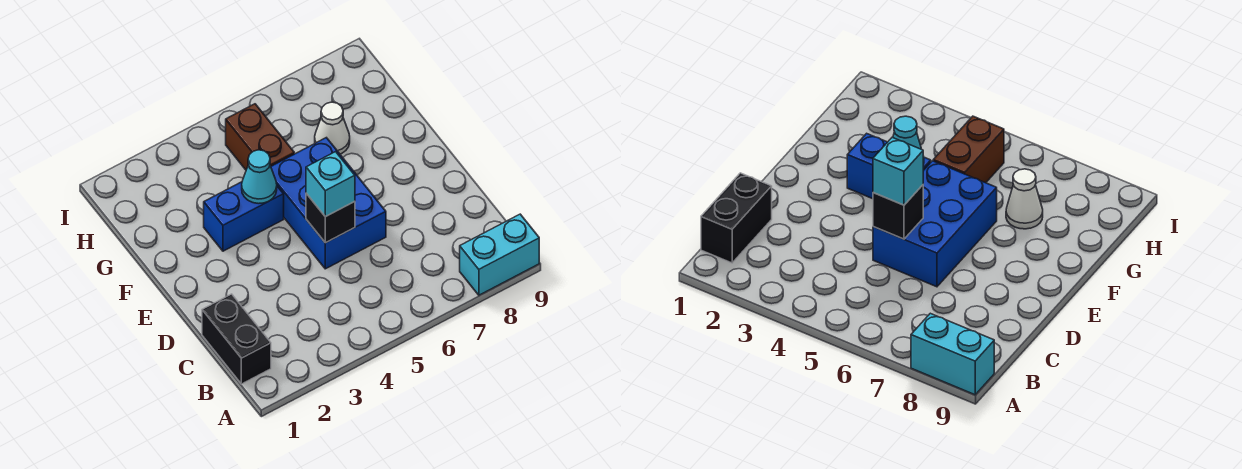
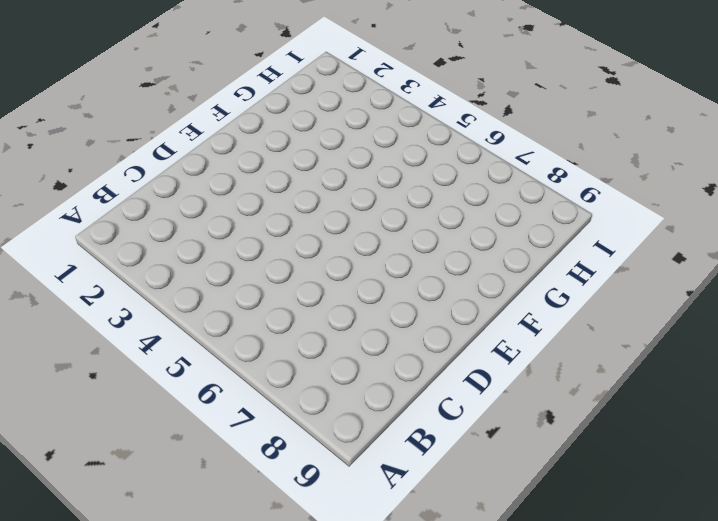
none -> cyan brick A8:A9 level 1
none -> black brick B1:C1 level 1

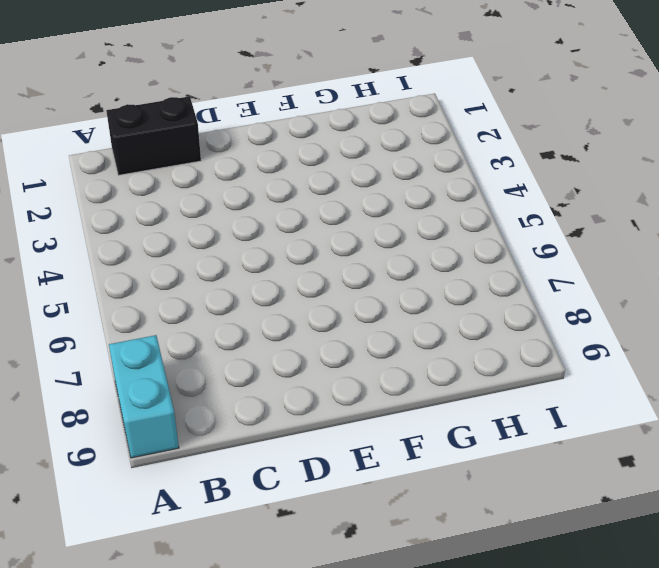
none -> blue brick D5:F6 level 1
none -> blue brick F3:F4 level 1

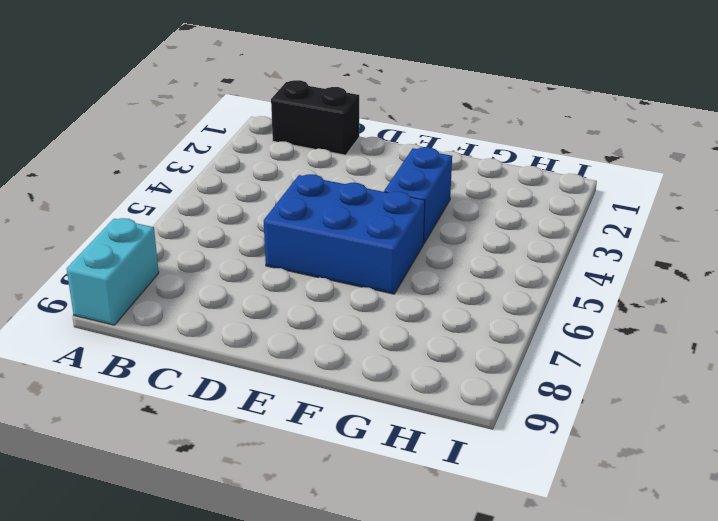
none -> brown brick G5:H5 level 1
none -> white cone G7 level 1

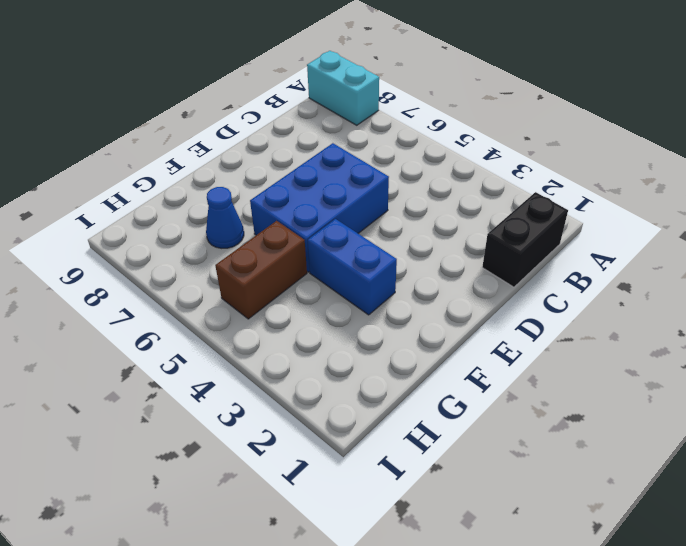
blue cone G7 level 1 -> white cone G7 level 1
none -> black brick D5 level 2
none -> cyan cone F4 level 2

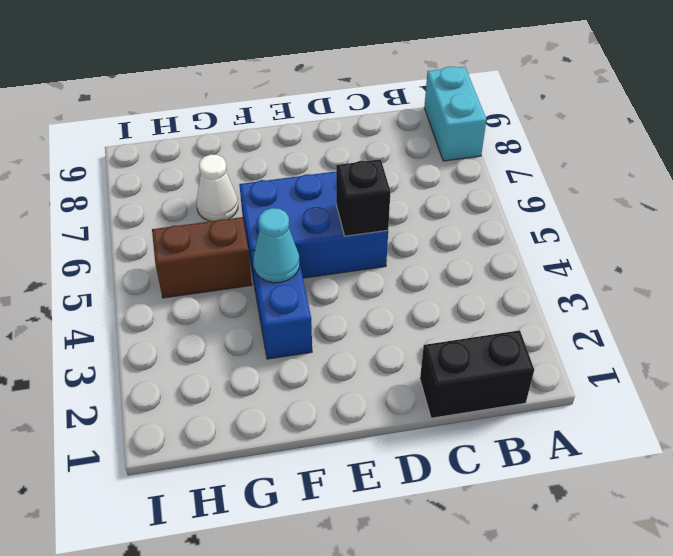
none -> cyan brick D5 level 3

